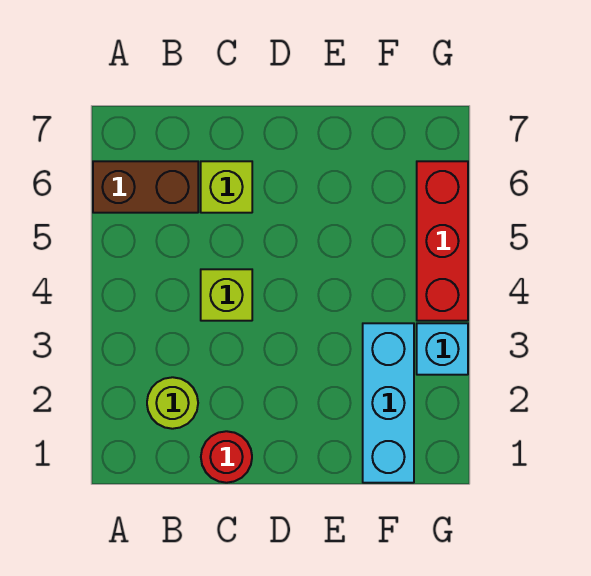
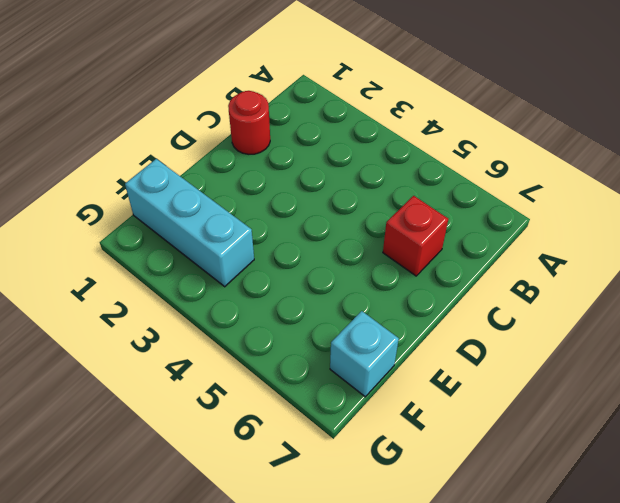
red brick C6 level 1 -> lime brick C6 level 1
cyan brick F7 level 1 -> cyan brick G3 level 1
none -> brown brick A6:B6 level 1
none -> lime round brick B2 level 1

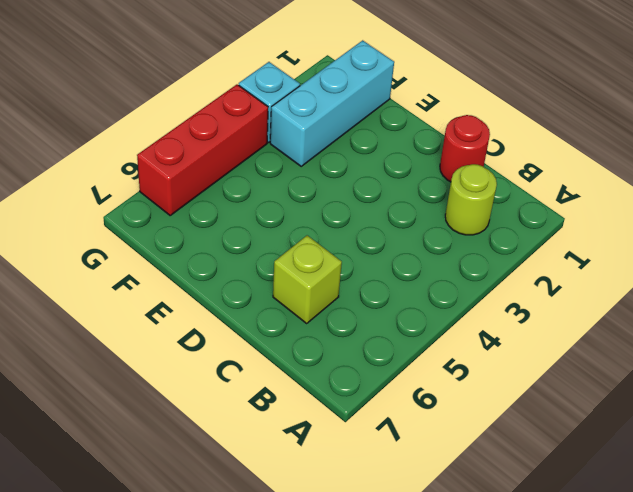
none -> brown brick A6:B6 level 1
none -> lime brick C4 level 1

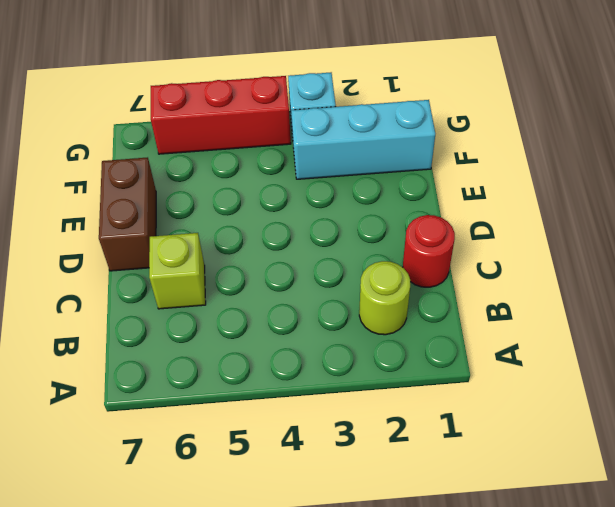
brown brick D7:E7 level 1 -> brown brick A6:B6 level 1
none -> lime brick C4 level 1

